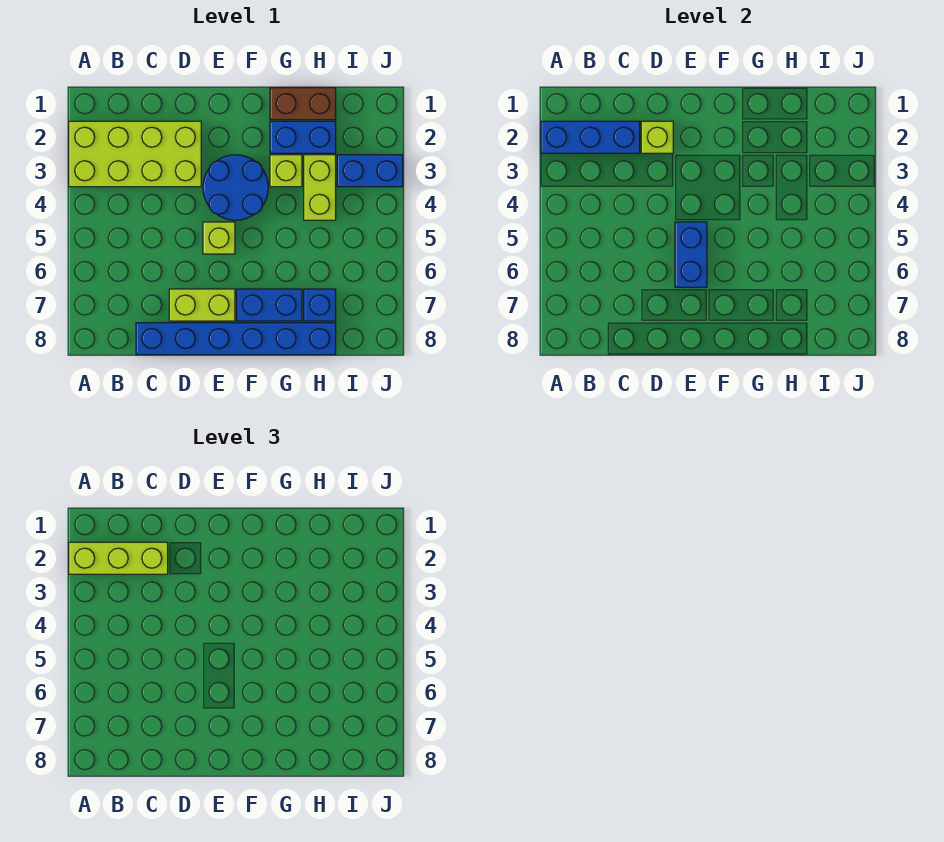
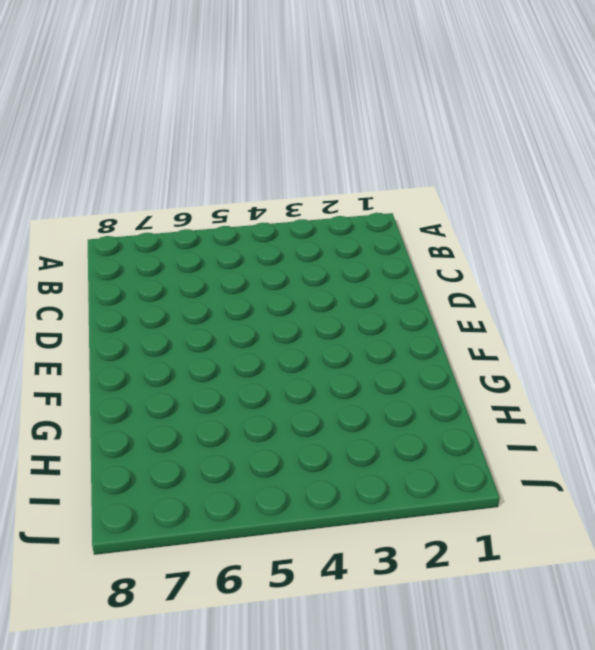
none -> lime brick A2:D3 level 1
none -> blue brick C8:H8 level 1
none -> lime brick D7:E7 level 1

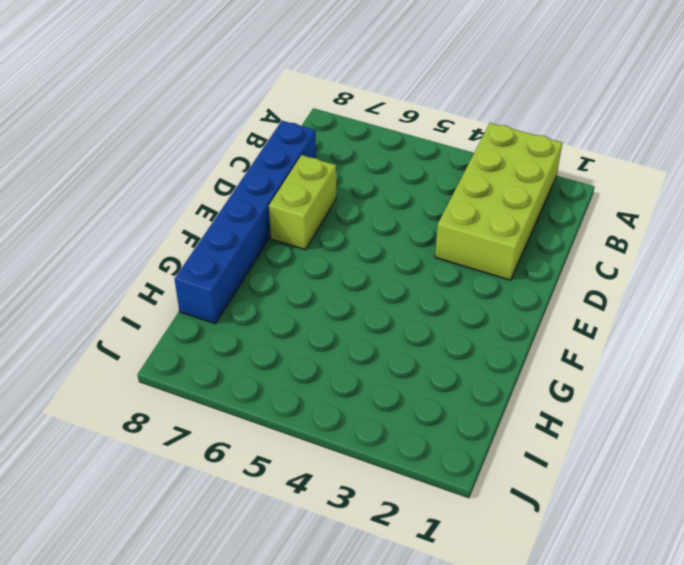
none -> blue round brick E3:F4 level 1
none -> lime brick E5 level 1
none -> blue brick F7:G7 level 1

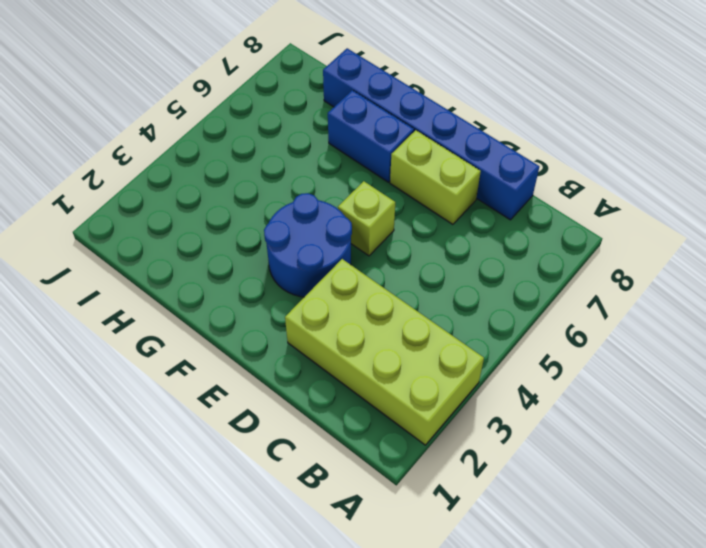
none -> brown brick G1:H1 level 1
none -> blue brick G2:H2 level 1
none -> lime brick G3 level 1

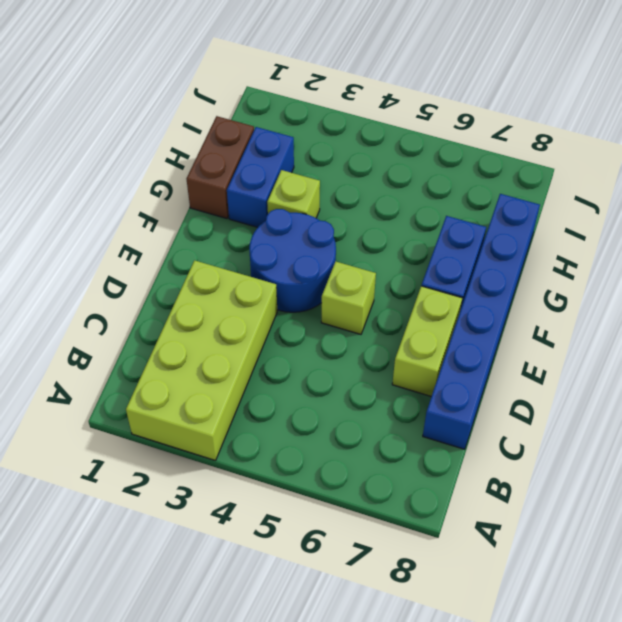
none -> lime brick H3:H4 level 1
none -> blue brick H7 level 1
none -> blue brick I3:J3 level 1

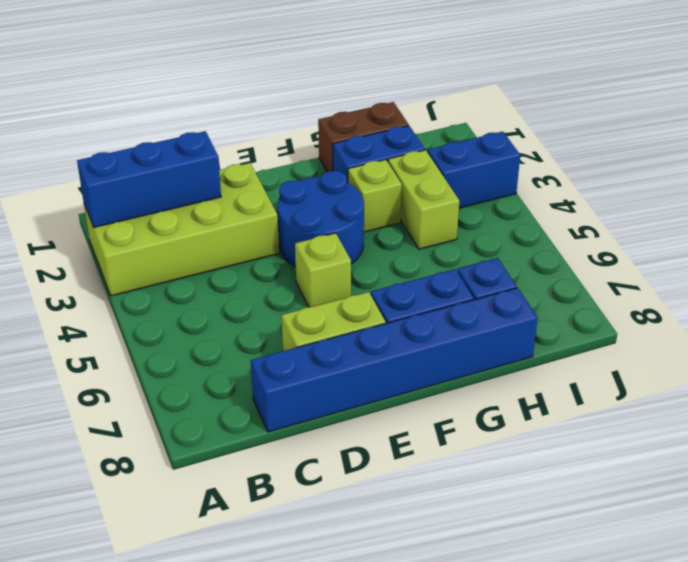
none -> lime brick D2 level 2
none -> blue brick E5:E6 level 2
none -> lime brick A2:C2 level 3

